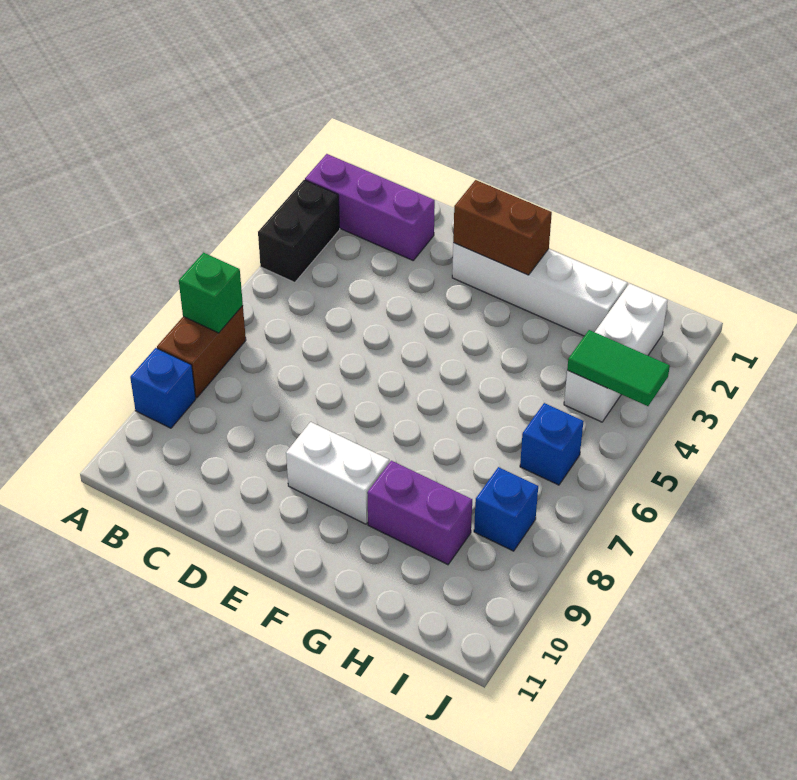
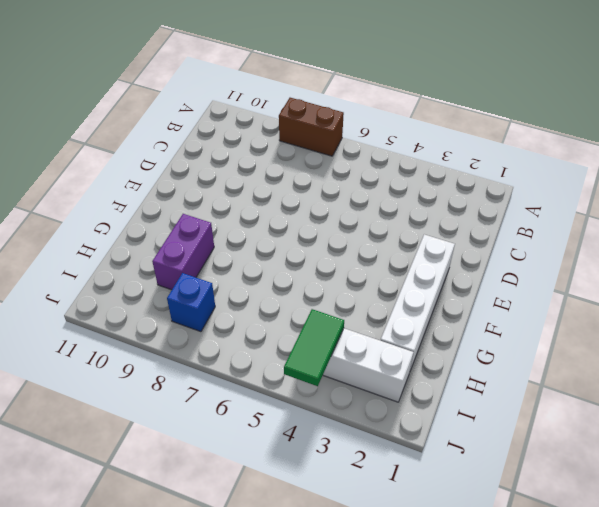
none -> purple brick A2:C2 level 1
none -> black brick A3:A4 level 1
none -> blue brick A9 level 1

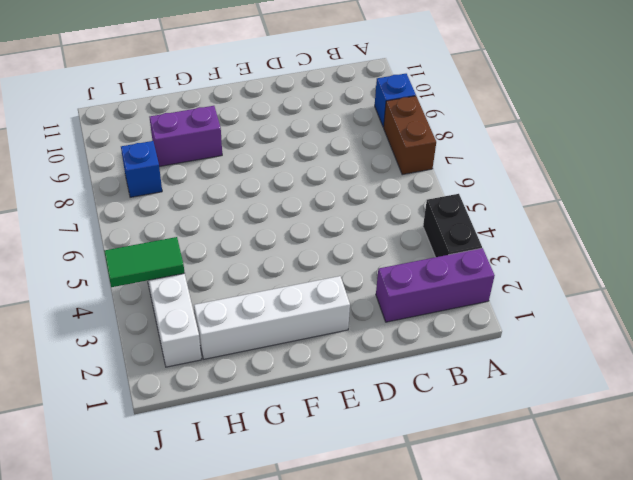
none -> white brick E9:F9 level 1
none -> blue brick I6 level 1
none -> green brick A7 level 2

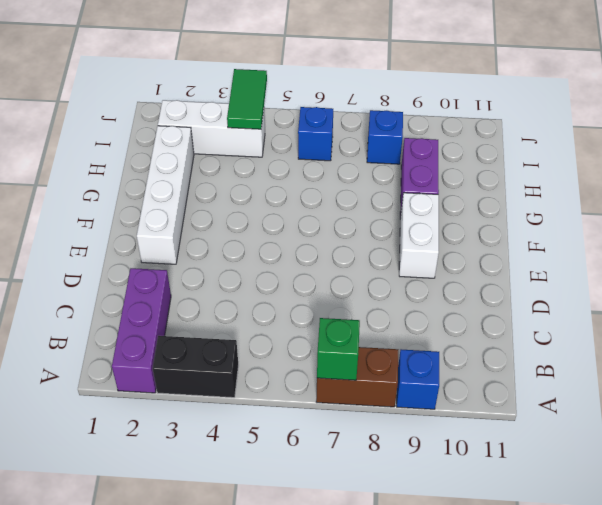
none -> brown brick E2:F2 level 2

